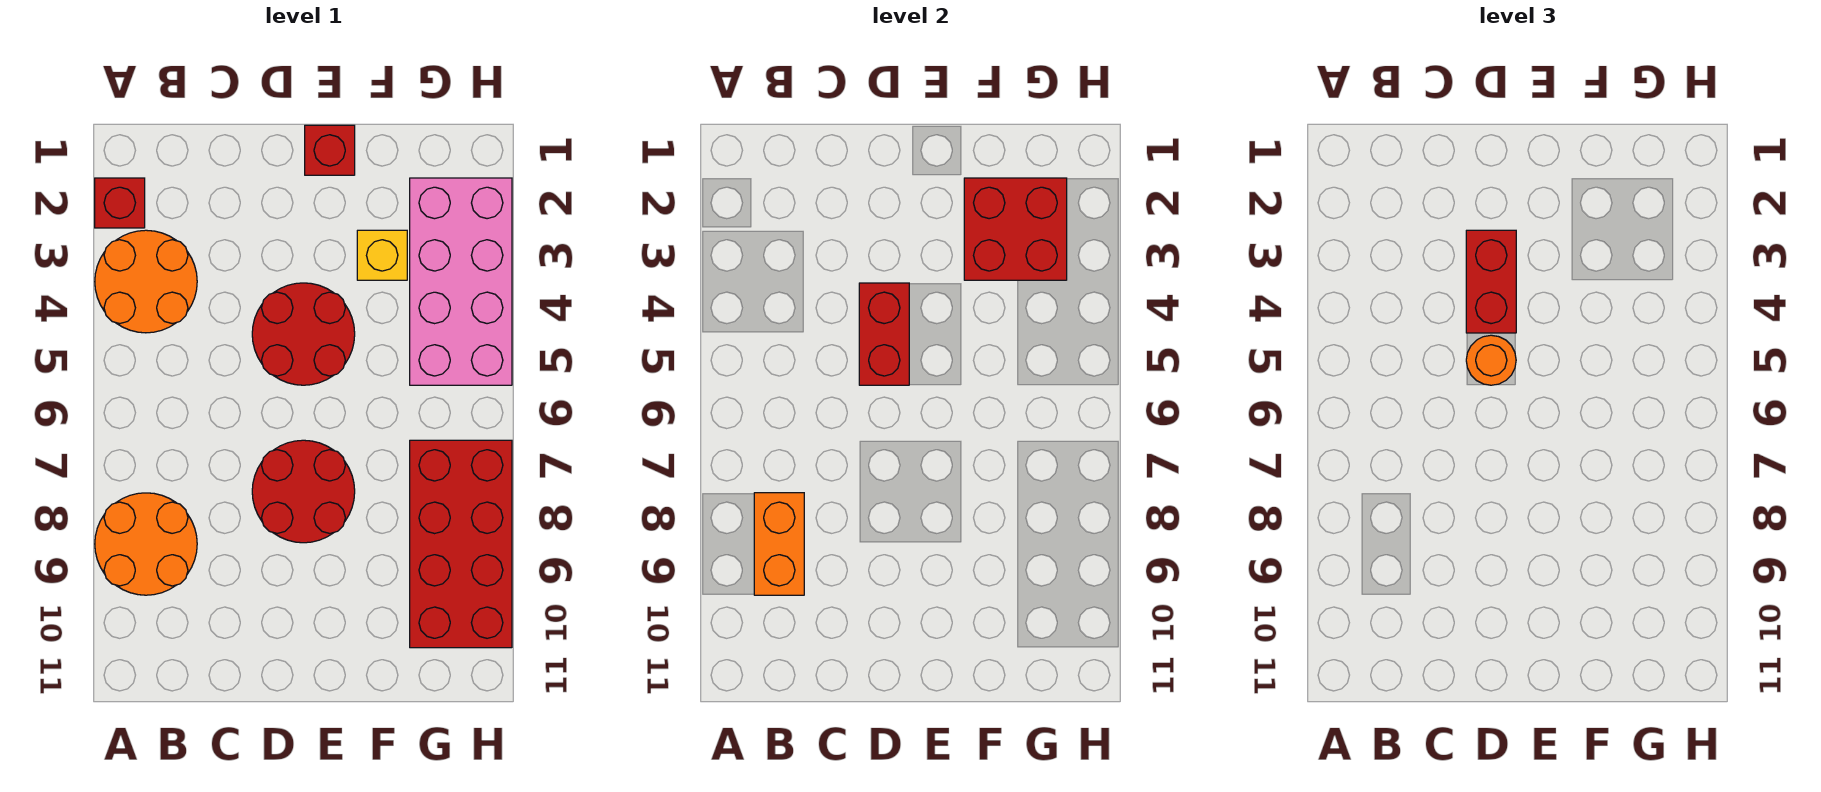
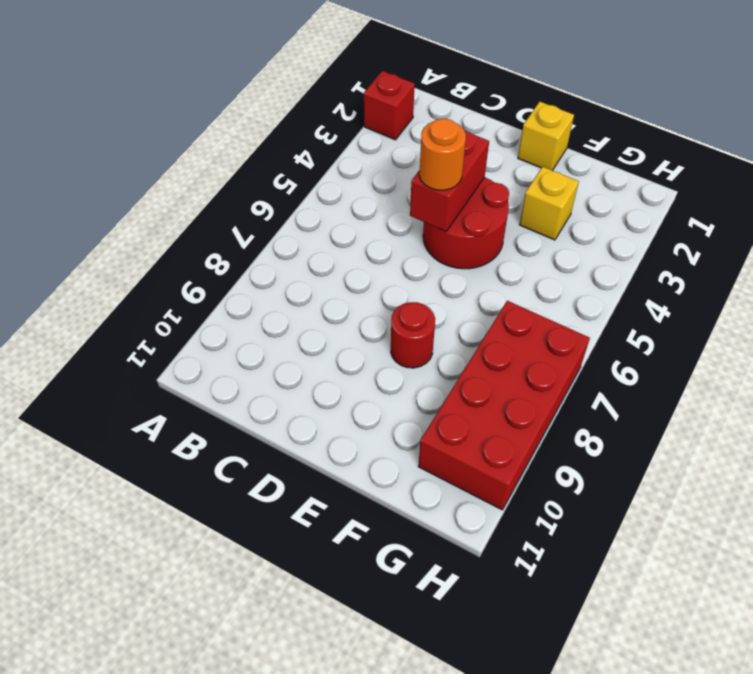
yellow brick E1 level 1 -> red brick E1 level 1
red round brick E8 level 1 -> red round brick D7:E8 level 1
none -> orange round brick A3:B4 level 1
none -> orange round brick A8:B9 level 1
none -> pink brick G2:H5 level 1

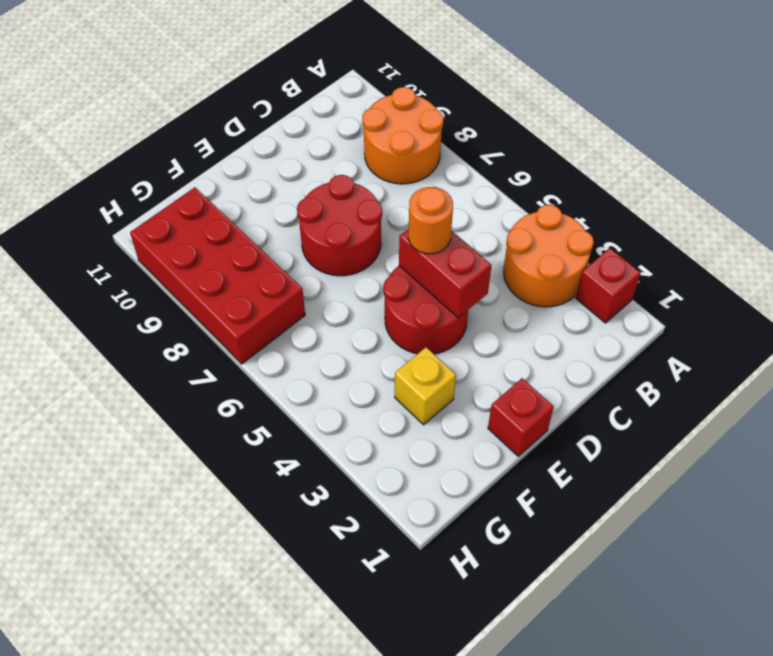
none -> pink brick G2:H5 level 1
none -> orange brick B8:B9 level 2
none -> red brick F2:G3 level 2

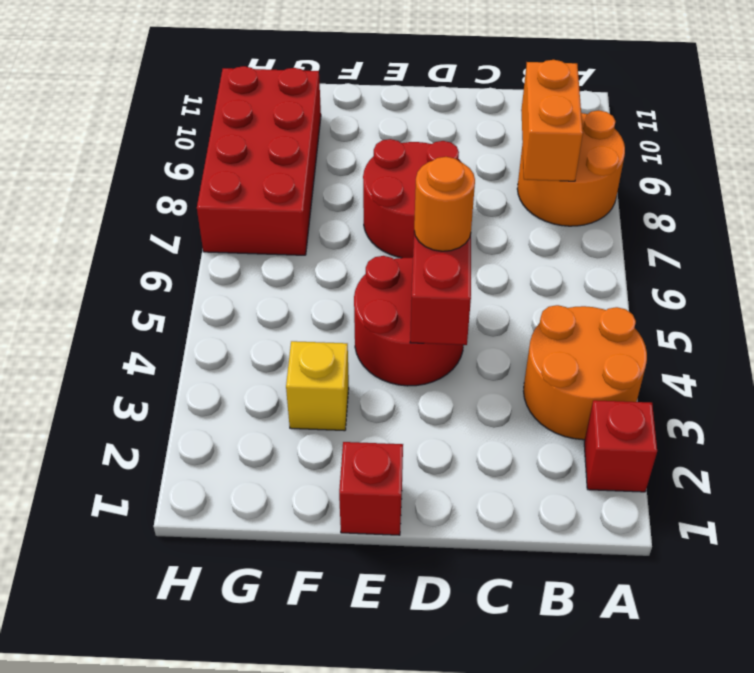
none -> pink brick G2:H5 level 1
none -> red brick F2:G3 level 2
none -> red brick D3:D4 level 3

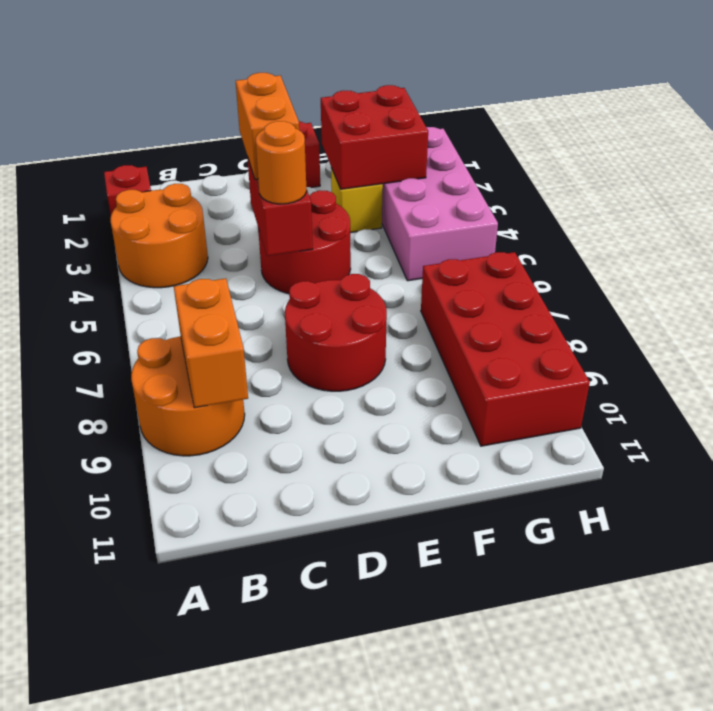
orange brick D3:D4 level 3 -> red brick D3:D4 level 3

